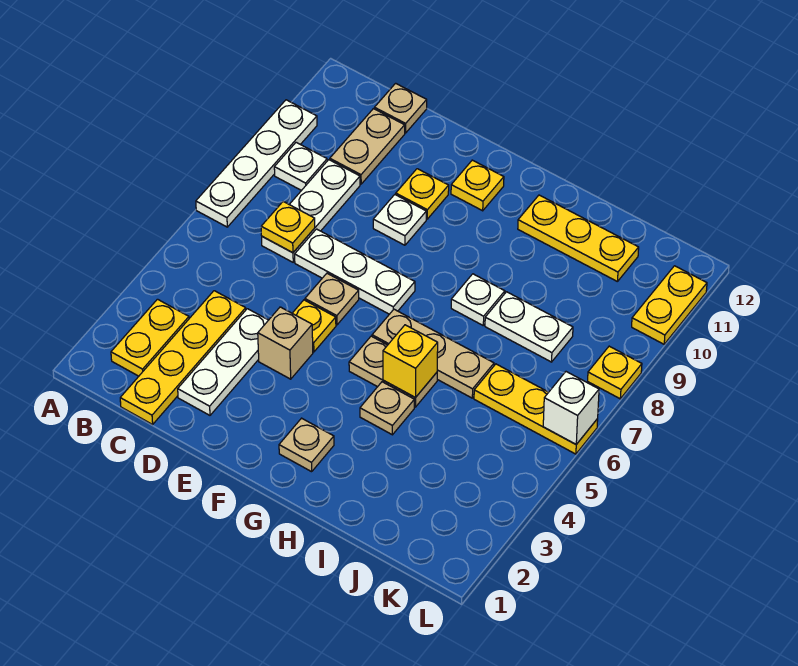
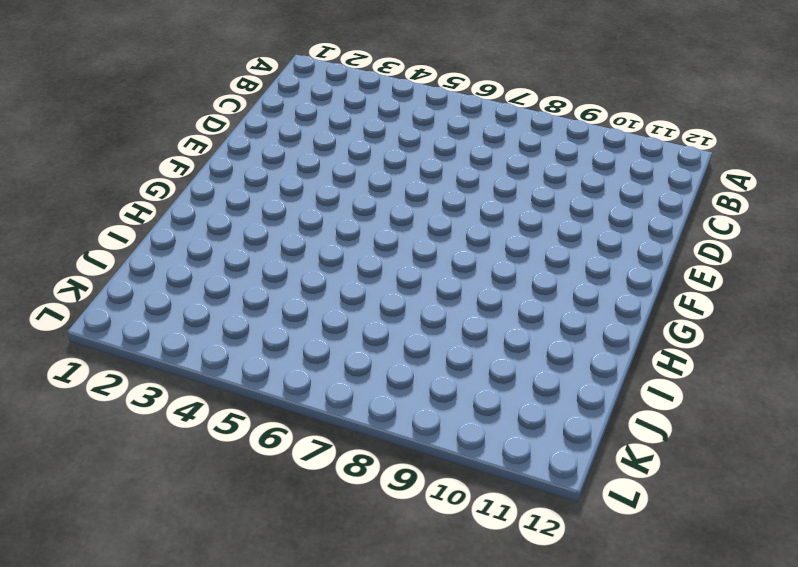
none -> white plate A7:A10 level 1
none -> yellow plate B2:B3 level 1
none -> white plate B9 level 1

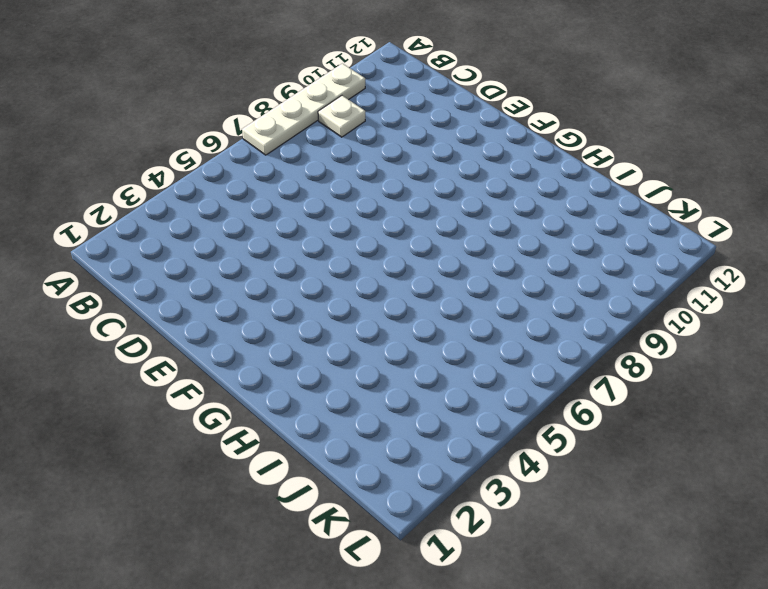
none -> yellow plate B2:B3 level 1
none -> yellow plate C1:C4 level 1
none -> white plate C7:C9 level 1

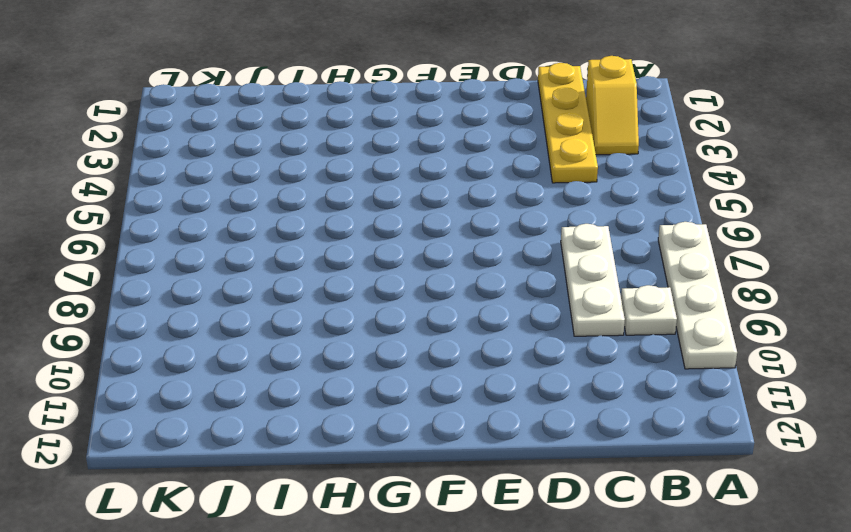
yellow slope B2:B3 level 1 top 2 -> yellow plate B2:B3 level 1
none -> tan plate C10:C11 level 1
none -> tan plate C12 level 1
none -> white plate D2:D4 level 1

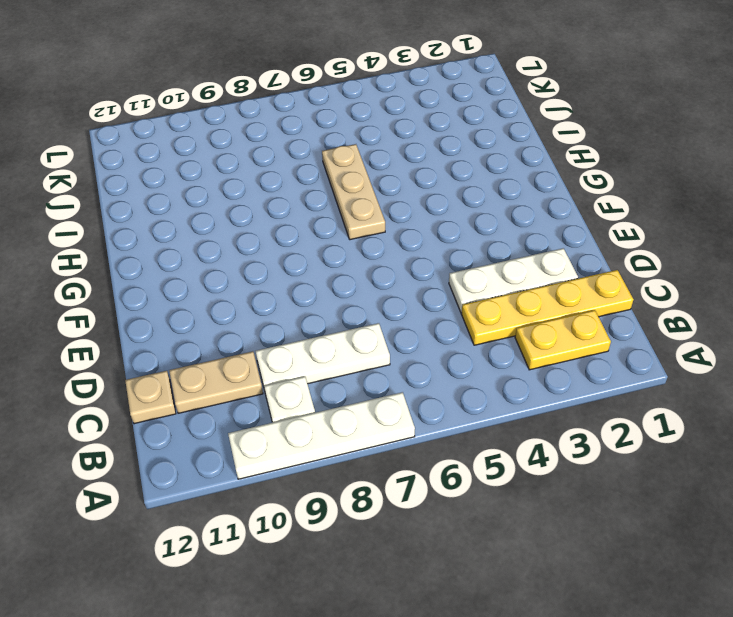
none -> white plate D7:F7 level 1
none -> tan brick E4 level 1
none -> yellow plate E5 level 1

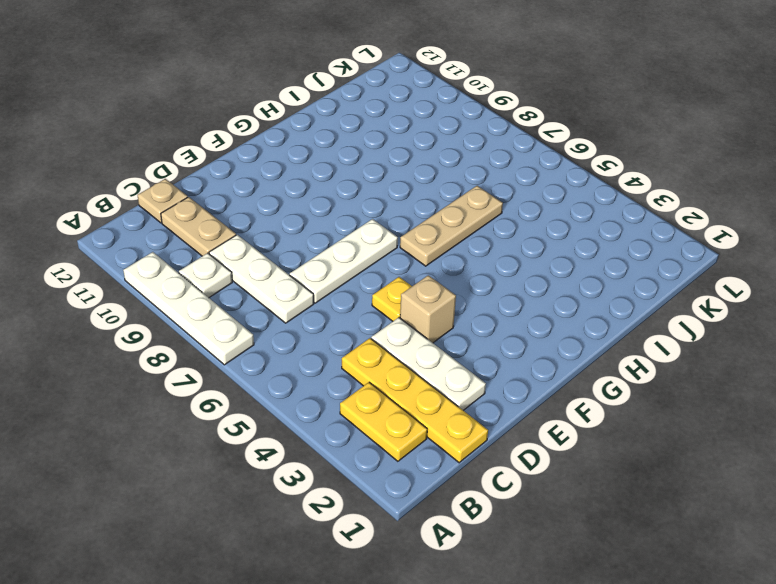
none -> tan plate E6 level 1
none -> white plate E9 level 1
none -> yellow plate E10 level 1

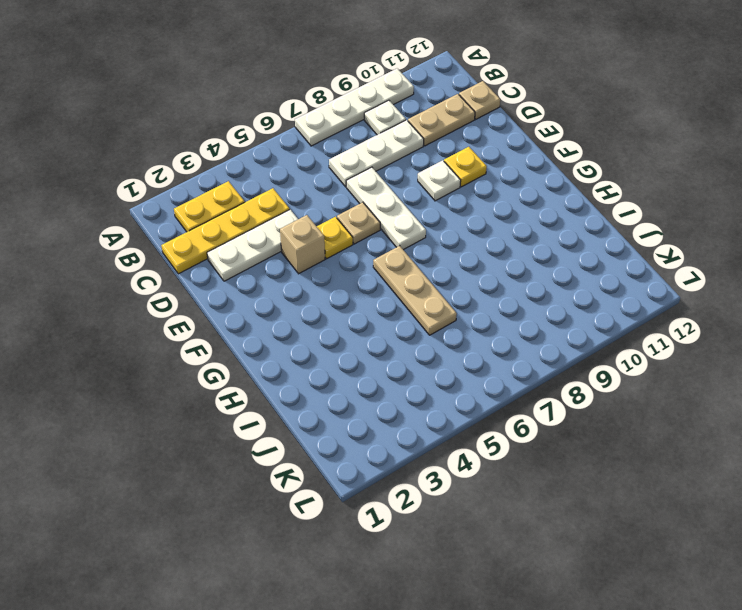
none -> yellow plate F11 level 1
none -> tan plate G2 level 1
none -> tan plate G5:H5 level 1

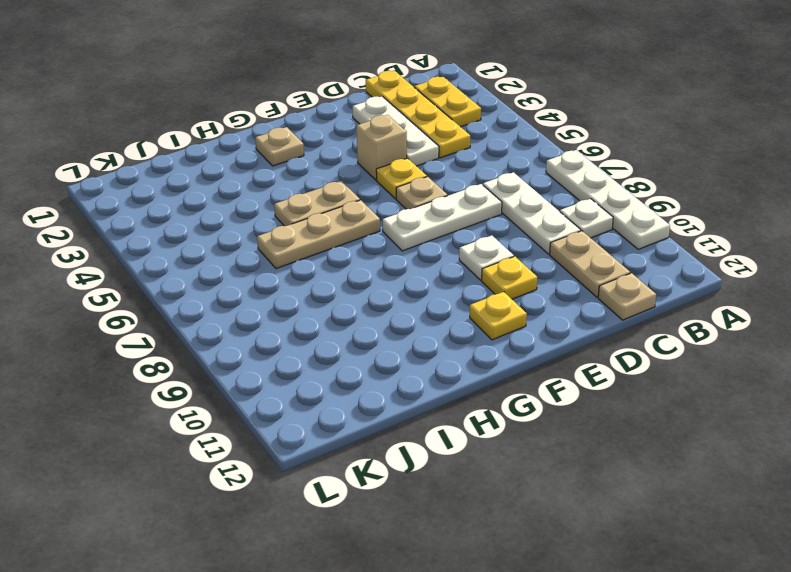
none -> tan plate H4 level 1
none -> white plate H8 level 1
none -> yellow plate H11:J11 level 1

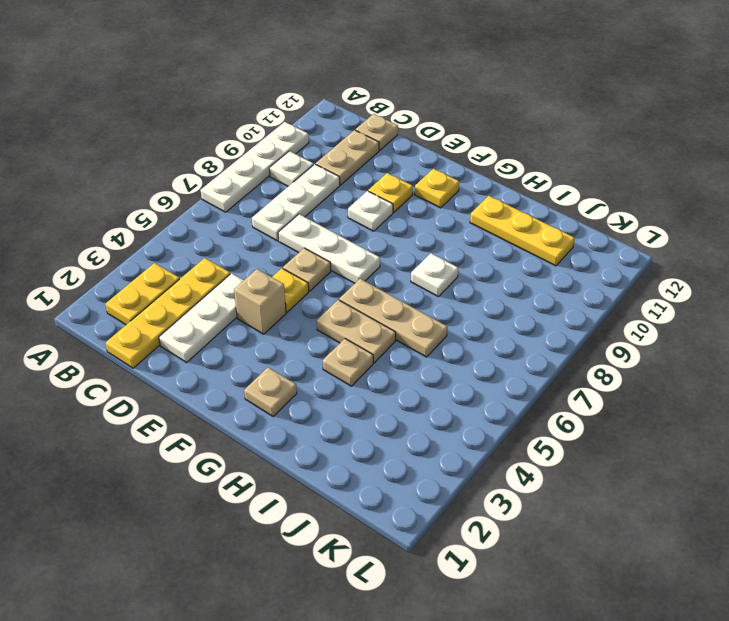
none -> white plate I8:J8 level 1
none -> yellow plate J6:L6 level 1
none -> yellow plate L8 level 1

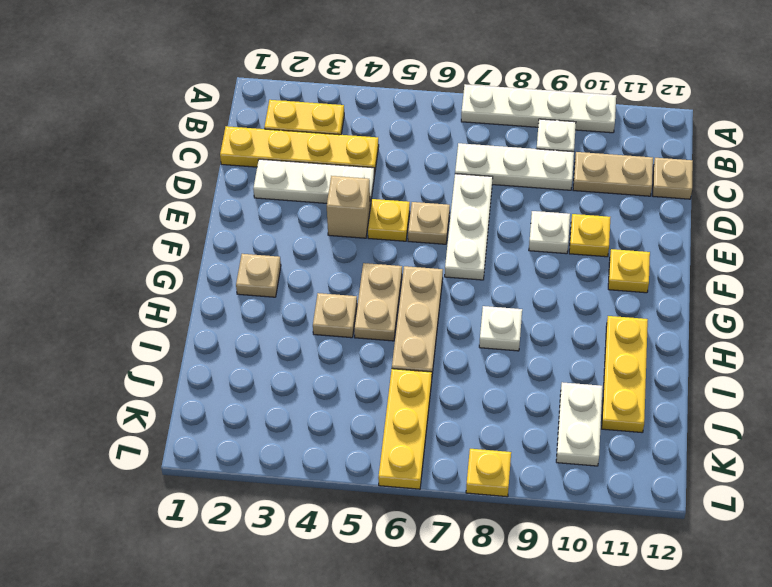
white plate J10:K10 level 1 -> white plate I8:J8 level 1
none -> yellow plate L10:L11 level 1
none -> yellow plate C7 level 2
none -> yellow brick H5 level 2

